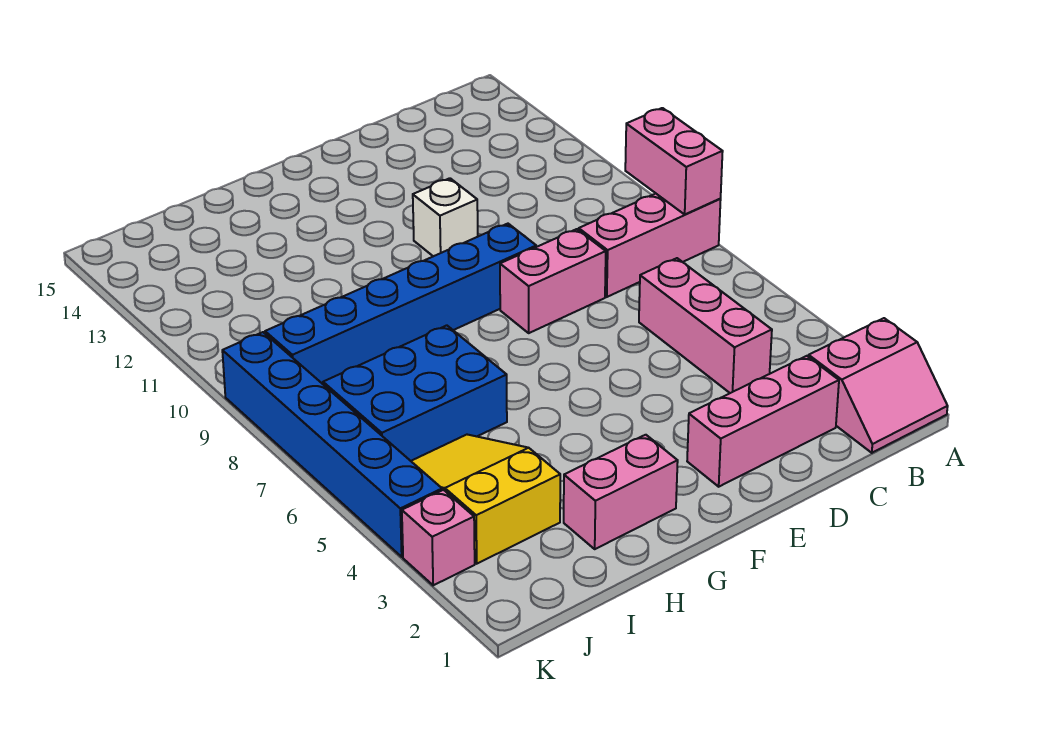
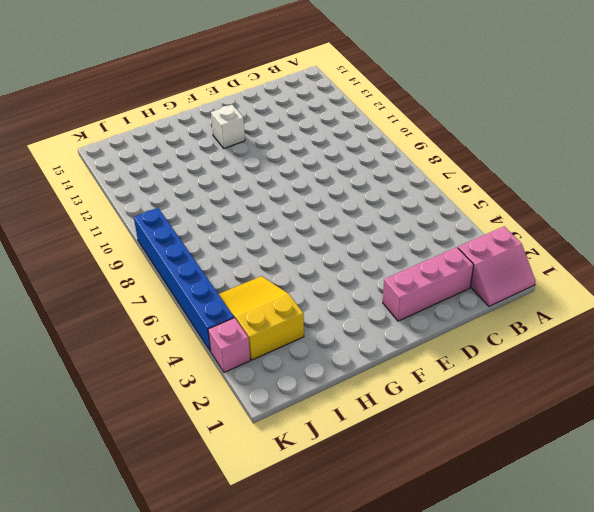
white brick F13 level 1 -> white brick E11 level 1
none -> pink brick A8:C8 level 1
none -> pink brick C4:C6 level 1
none -> pink brick D8:E8 level 1

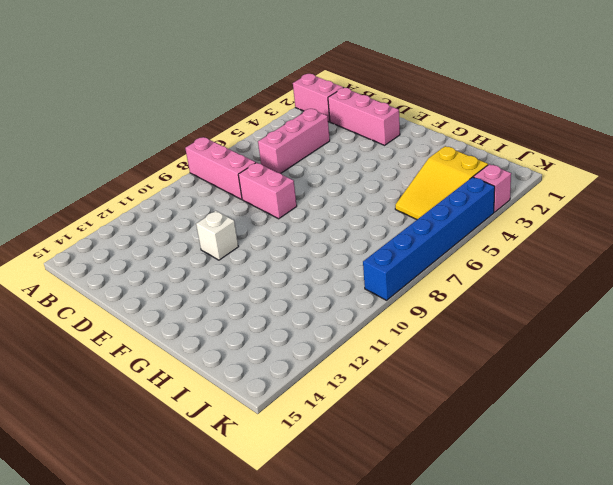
none -> blue brick E9:J9 level 1
none -> pink brick G2:H2 level 1
none -> blue brick H6:J7 level 1

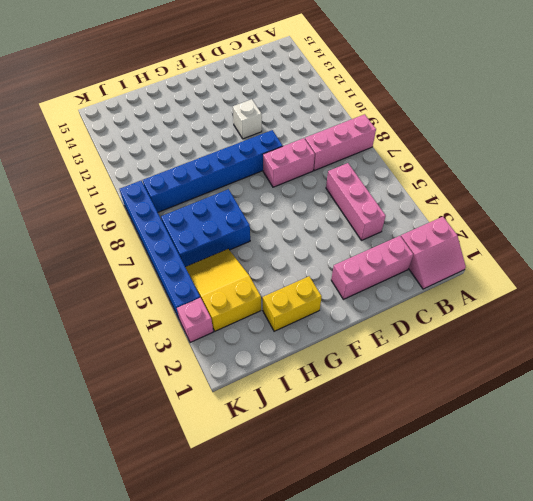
yellow brick G2:H2 level 1 -> pink brick G2:H2 level 1
none -> pink brick A8:A9 level 2

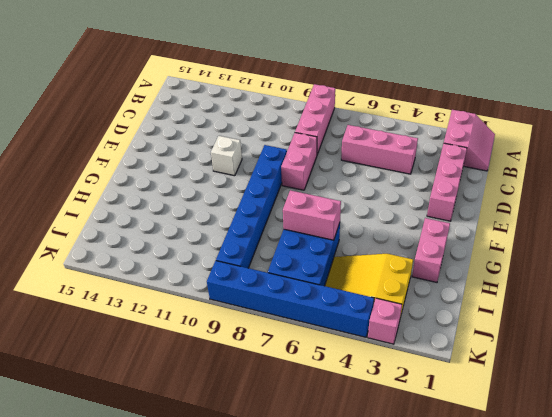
pink brick H6:H7 level 2 -> pink brick A8:A9 level 2

